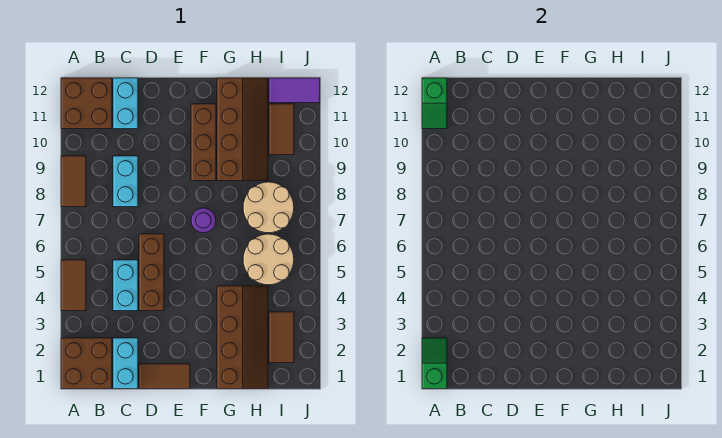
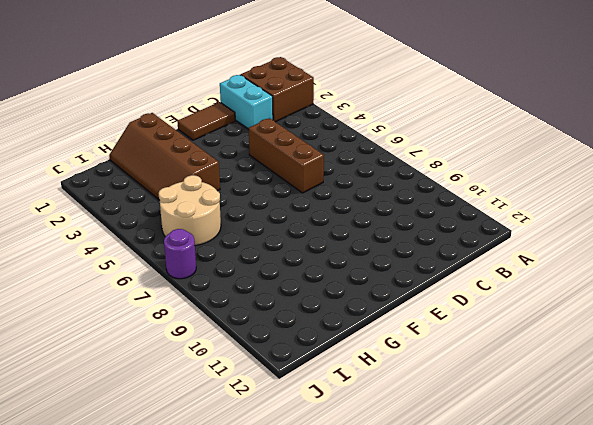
purple round brick J7 level 1 -> purple round brick F7 level 1
none -> brown tile A4:A5 level 1
none -> brown tile A8:A9 level 1
none -> brown brick A11:B12 level 1

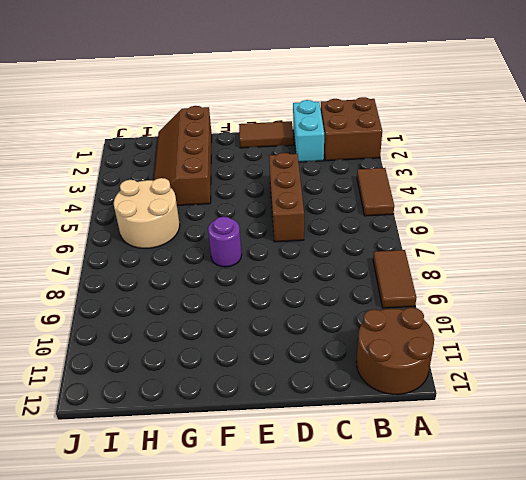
brown round brick A11:B12 level 1 -> brown brick A11:B12 level 1
none -> cyan brick C4:C5 level 1
none -> cyan brick C8:C9 level 1
none -> cyan brick C11:C12 level 1

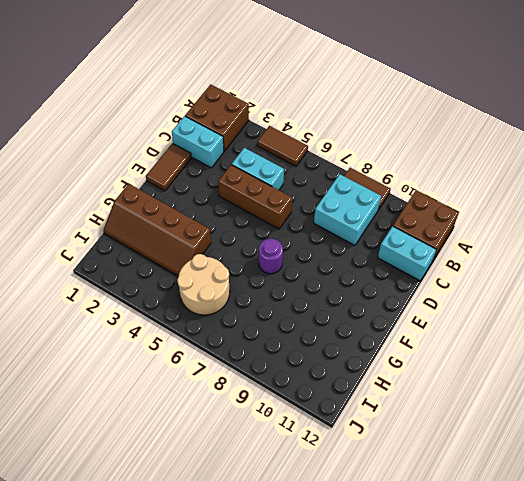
cyan brick B8:C9 level 1 -> cyan brick C8:C9 level 1
none -> brown brick F9:F11 level 1
none -> brown slope G9:H12 level 1 top G
none -> tan round brick H7:I8 level 1

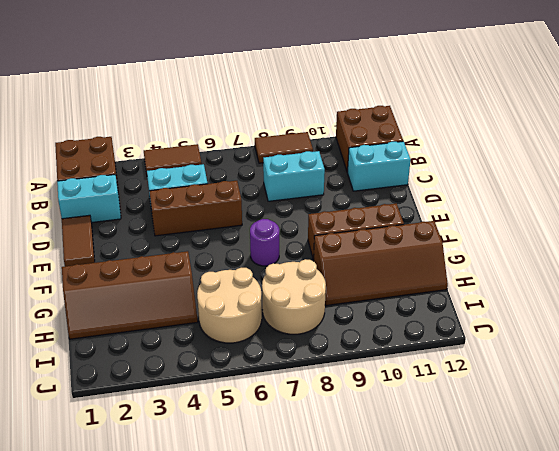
none -> brown tile I2:I3 level 1
none -> brown tile I10:I11 level 1
none -> purple tile I12:J12 level 1

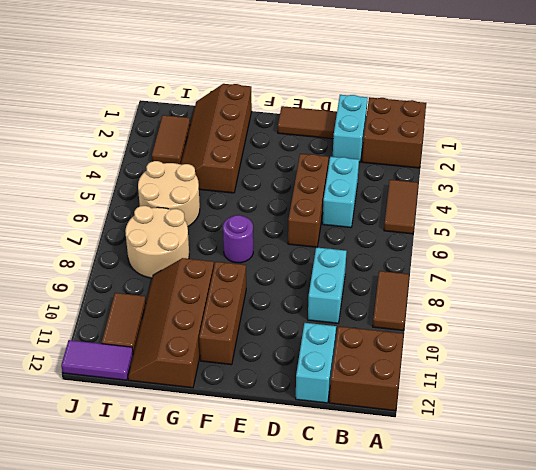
none -> green slope A1:A2 level 2 top 1
none -> green slope A11:A12 level 2 top 12

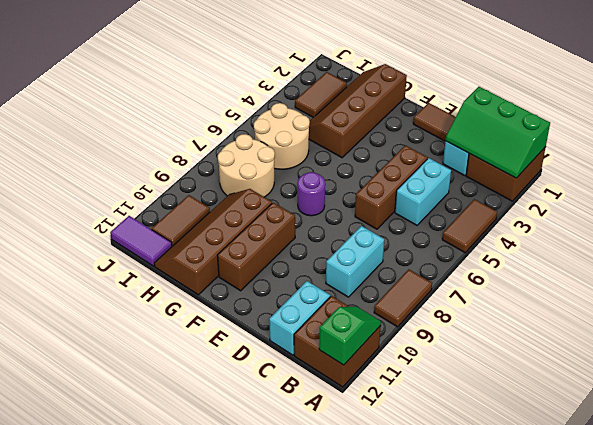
green slope A1:C2 level 2 top 1 -> green slope A1:A2 level 2 top 1

